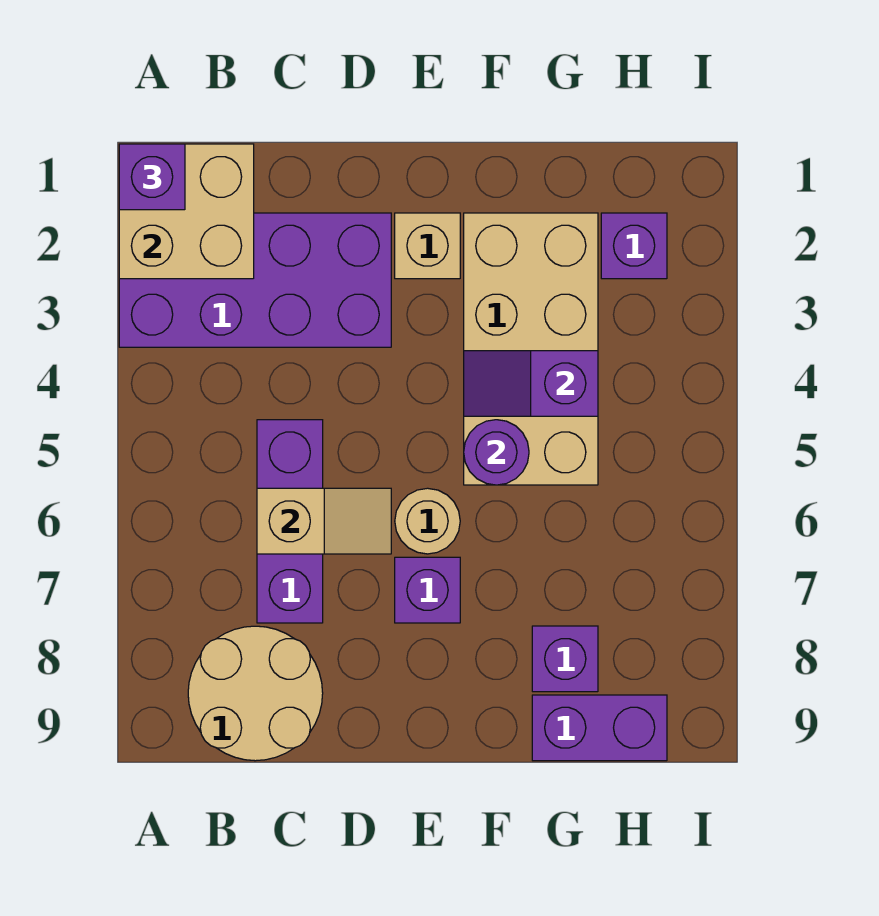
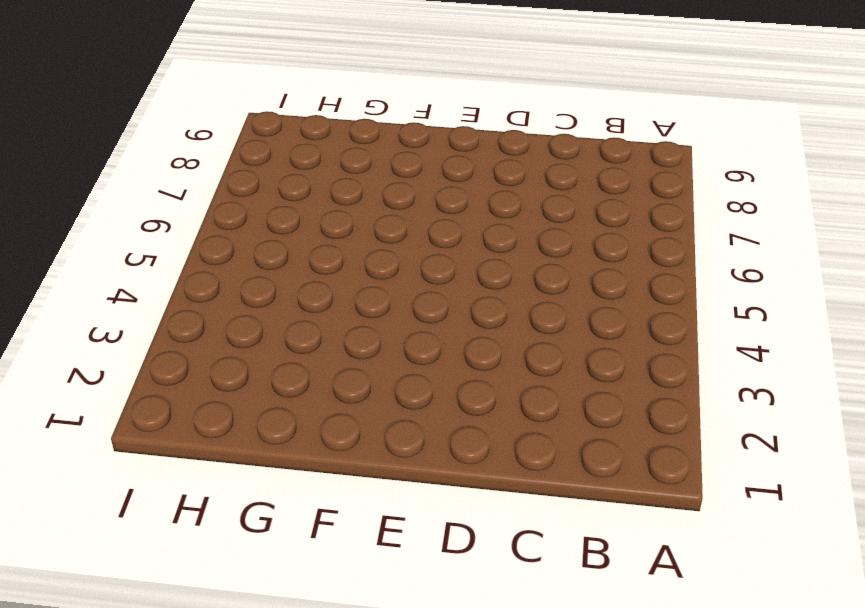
none -> purple brick A2:D3 level 1
none -> tan round brick B8:C9 level 1
none -> purple brick C5:C7 level 1

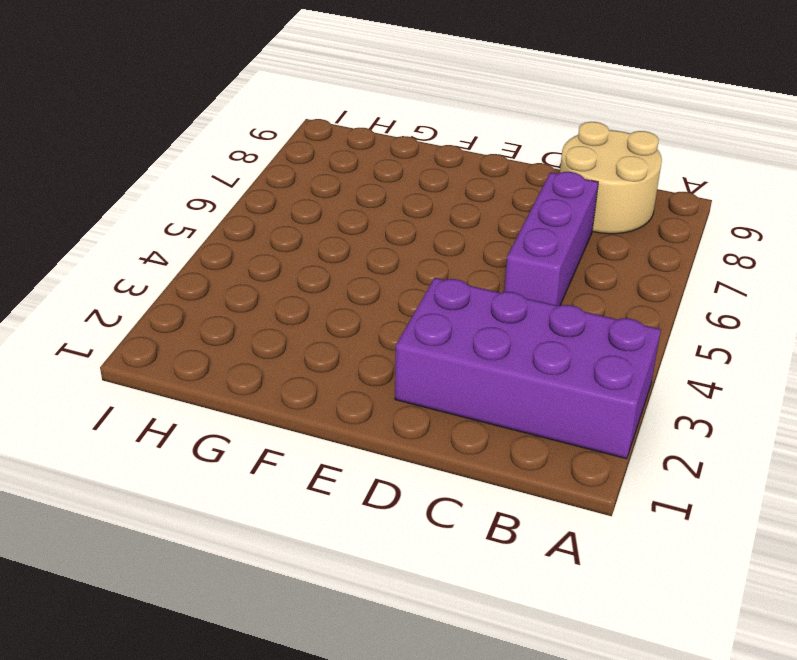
none -> tan brick E2 level 1
none -> tan round brick E6 level 1
none -> purple brick E7 level 1

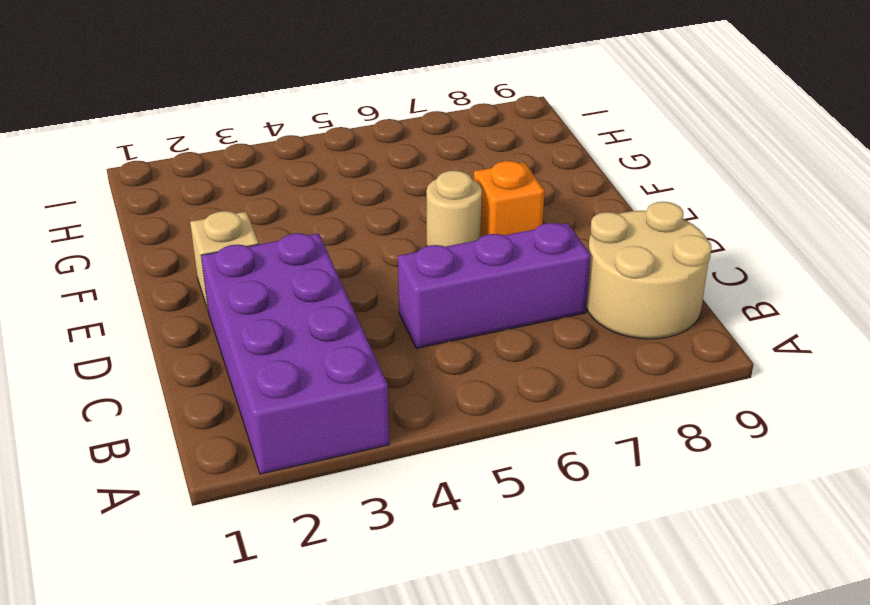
orange brick E7 level 1 -> purple brick E7 level 1
none -> tan brick F2:G5 level 1
none -> purple brick G8 level 1
none -> purple brick G9:H9 level 1

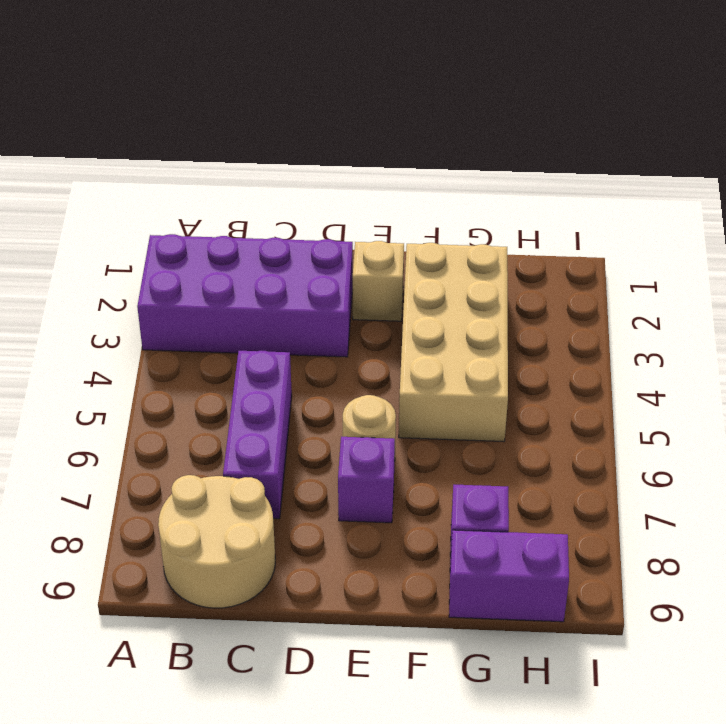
none -> purple brick H2 level 1
none -> tan brick A1:B2 level 2
none -> tan slope C6:D6 level 2 top C

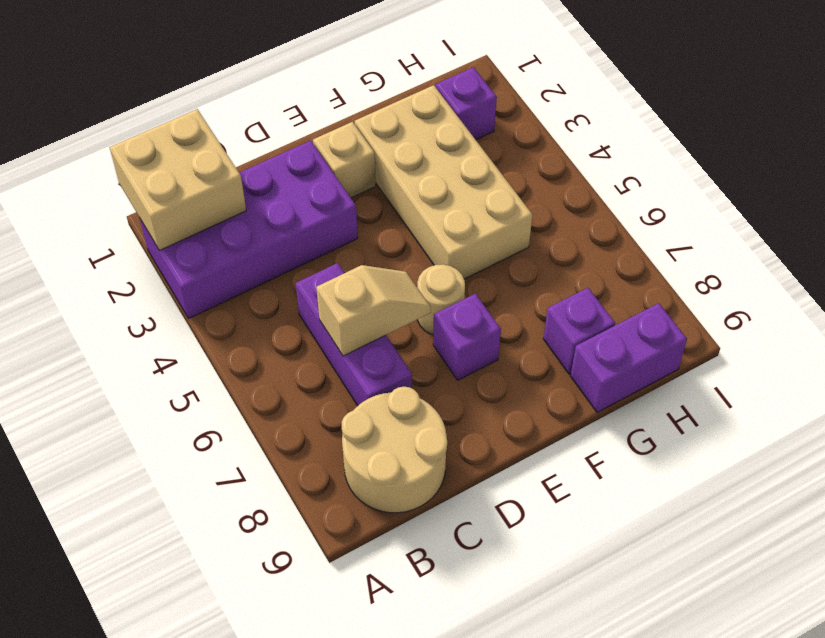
none -> purple slope F4:G4 level 2 top G
none -> purple round brick F5 level 2
none -> purple brick A1 level 3

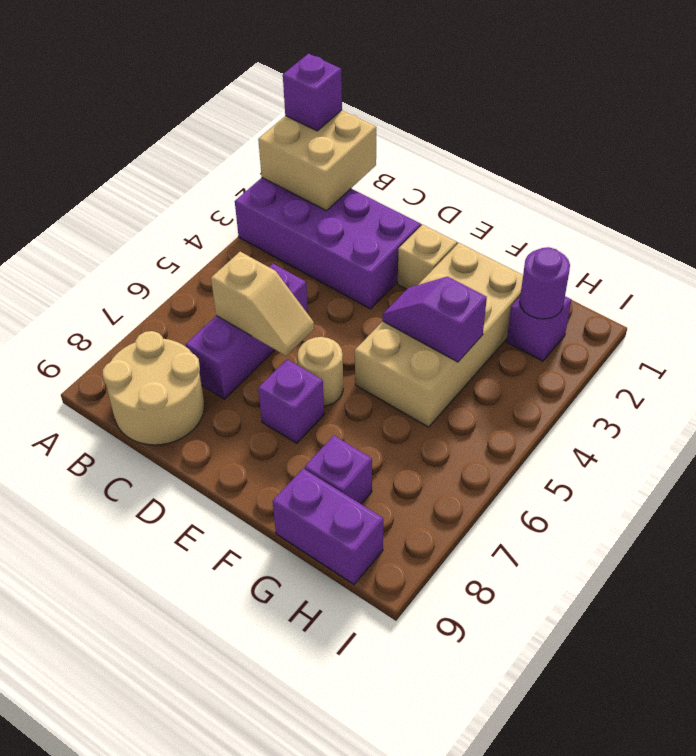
purple round brick H2 level 2 -> purple round brick F5 level 2

